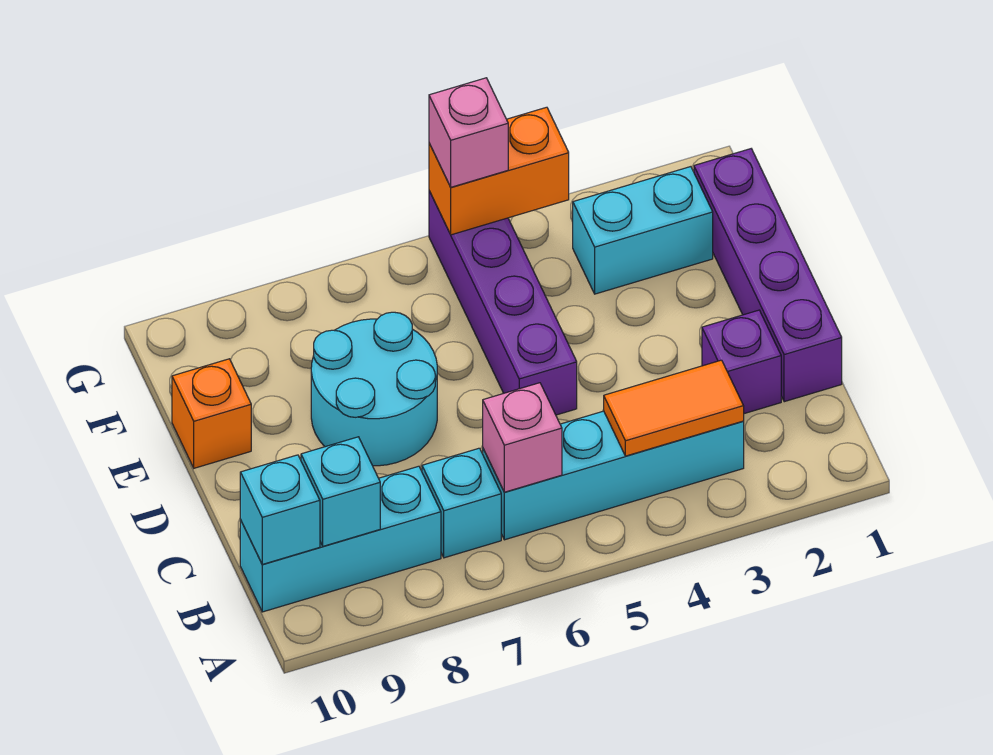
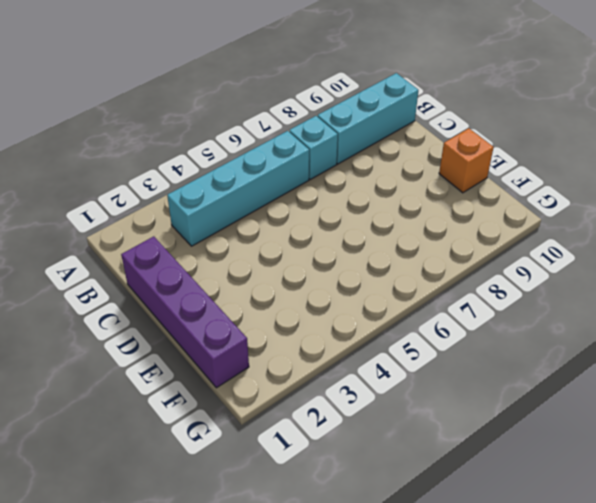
none -> purple brick C2 level 1
none -> purple brick D5:G5 level 1
none -> cyan round brick D7:E8 level 1

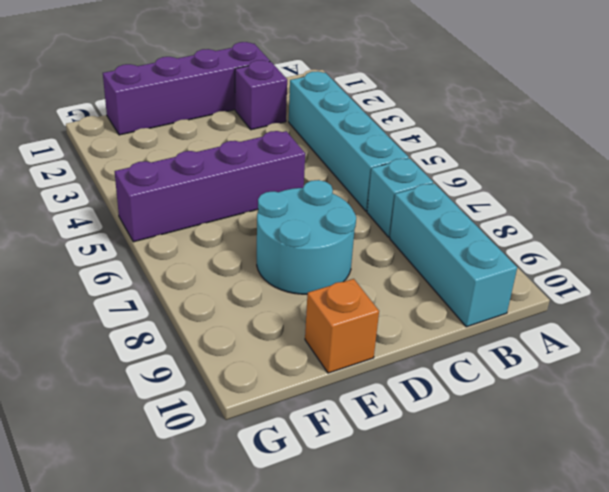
none -> cyan brick F2:F3 level 1
none -> orange tile B3:B4 level 2
none -> pink brick B6 level 2

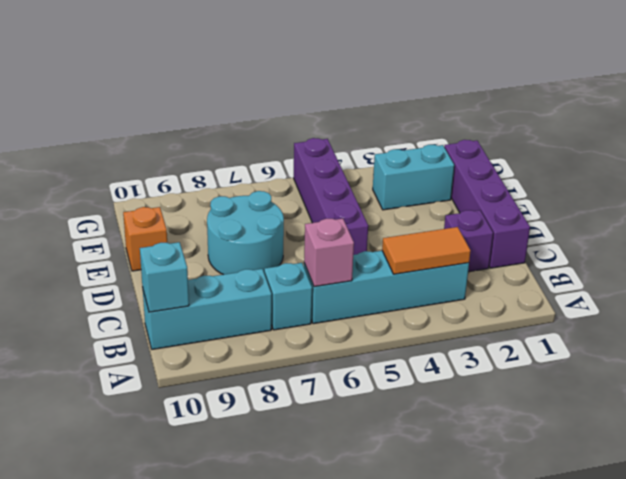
none -> cyan brick B9 level 2
none -> orange brick G4:G5 level 2
none -> pink brick G5 level 3

